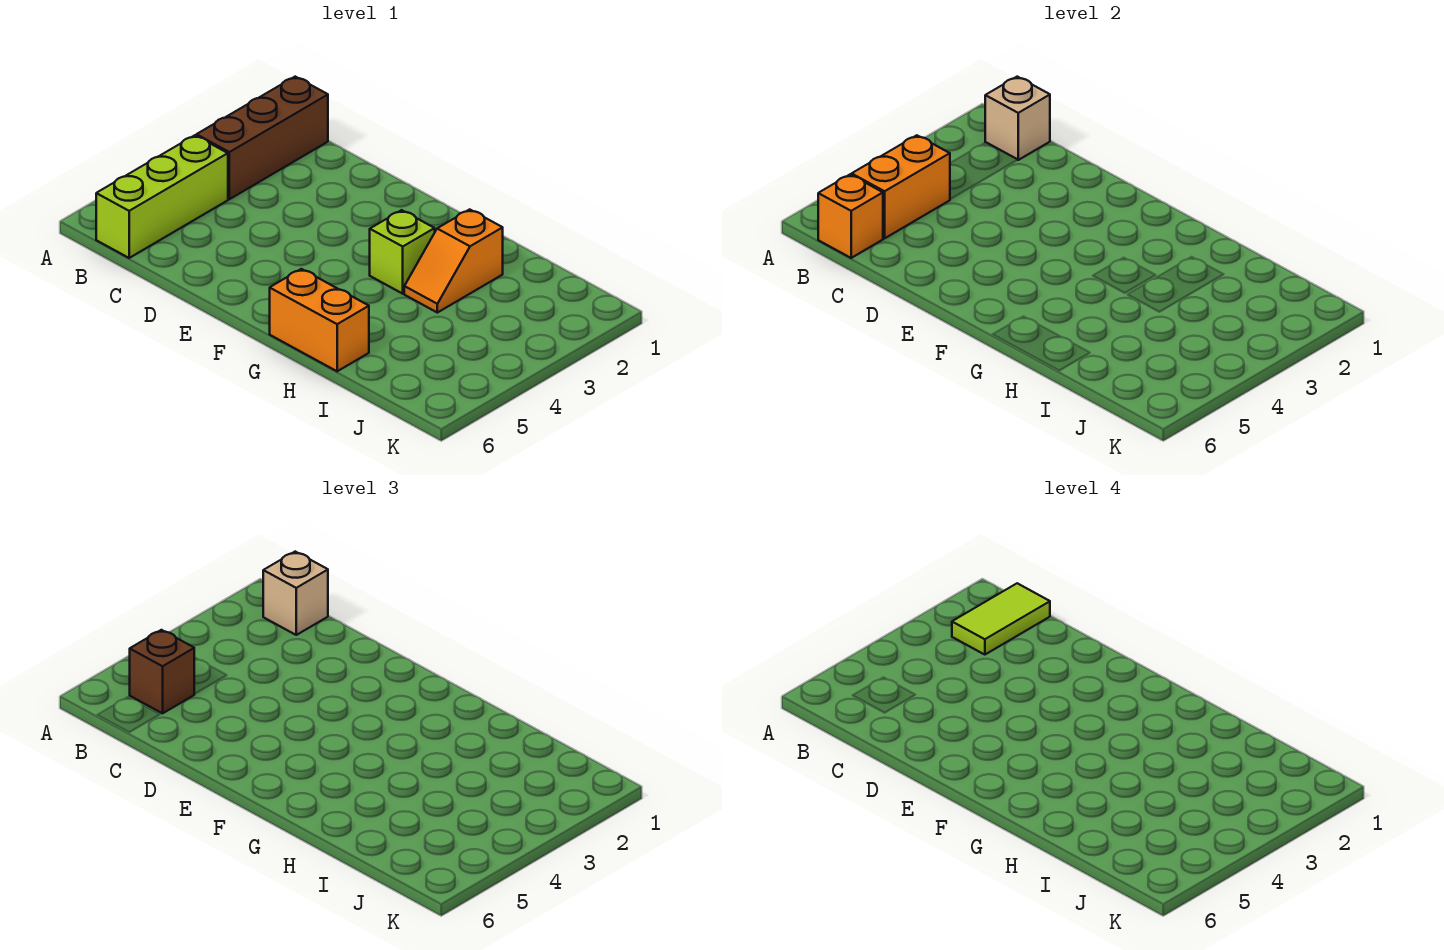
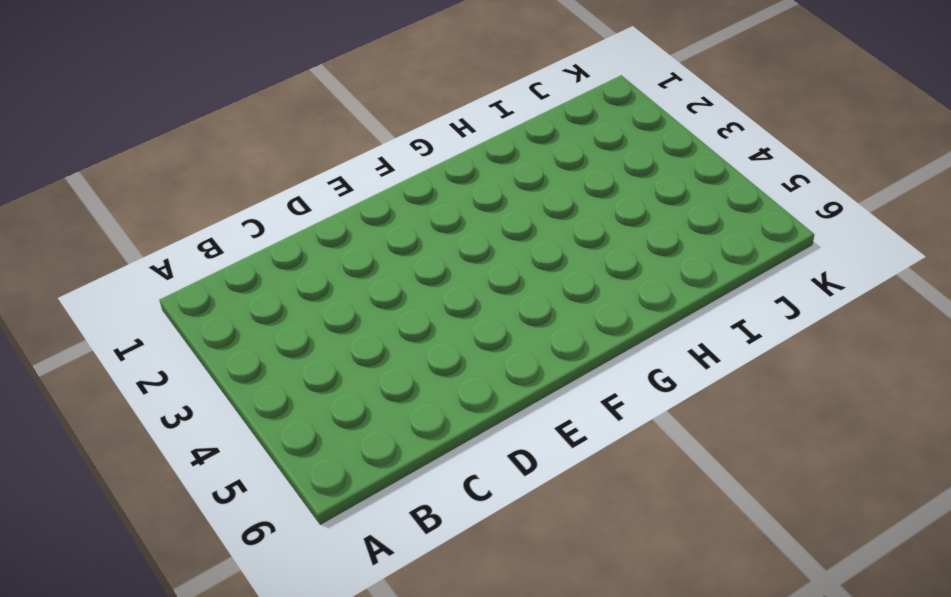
none -> brown brick B1:B3 level 1
none -> lime brick B4:B6 level 1

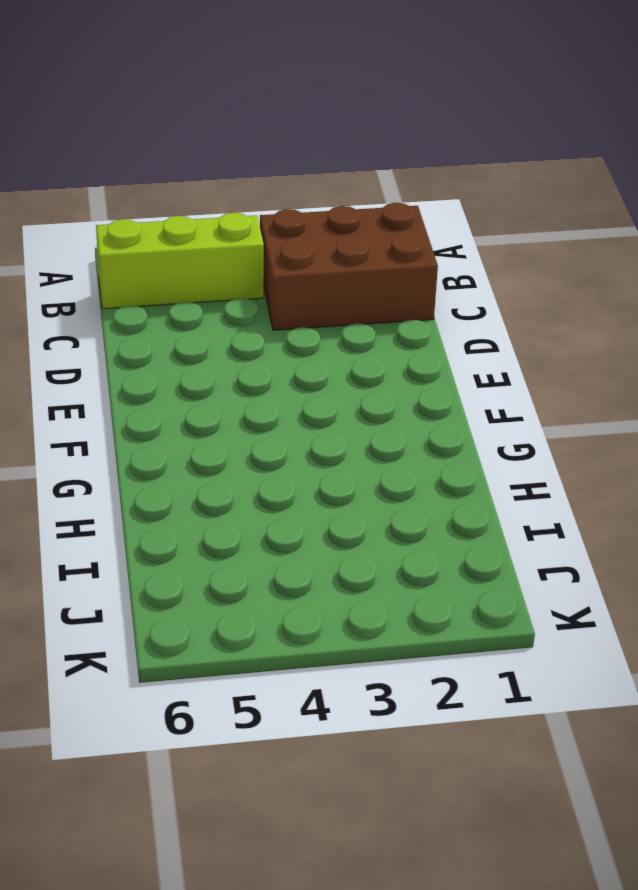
brown brick B1:C3 level 1 -> brown brick B1:B3 level 1
none -> lime brick G3 level 1
none -> orange brick G6:H6 level 1

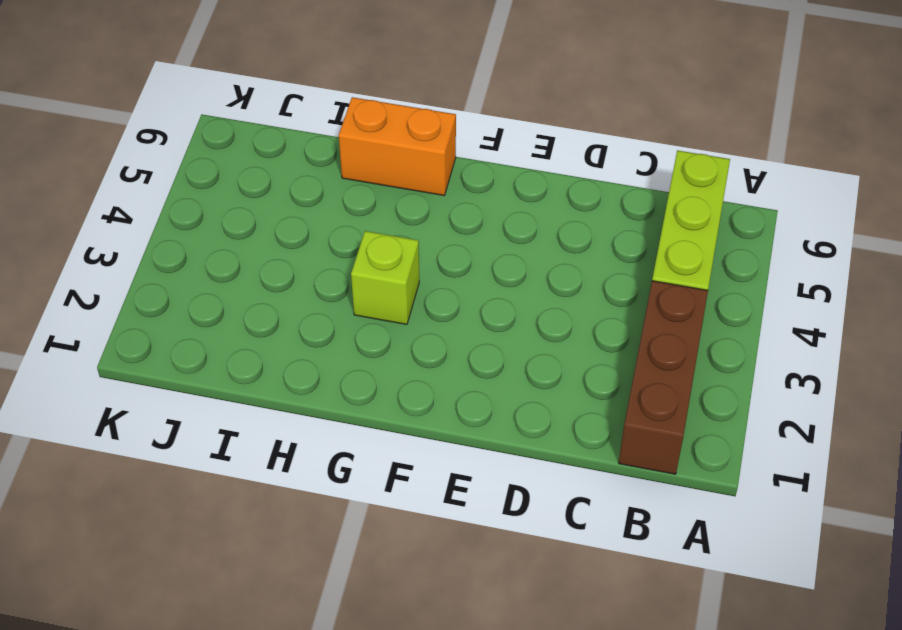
none -> orange slope H2:H3 level 1 top 2
none -> tan brick B1 level 2

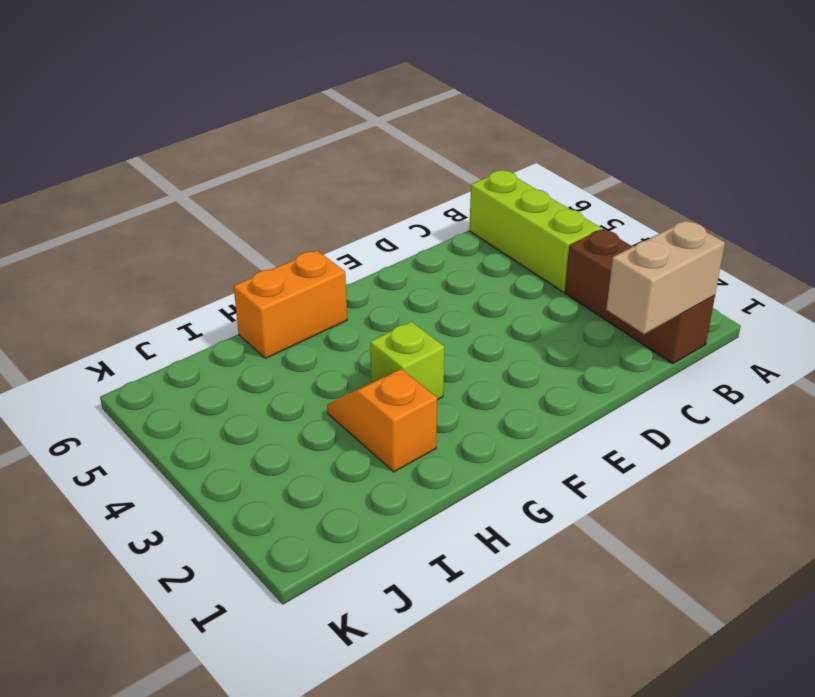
tan brick B1:C1 level 2 -> tan brick B1 level 2
none -> orange brick B4:B5 level 2
none -> orange brick B6 level 2

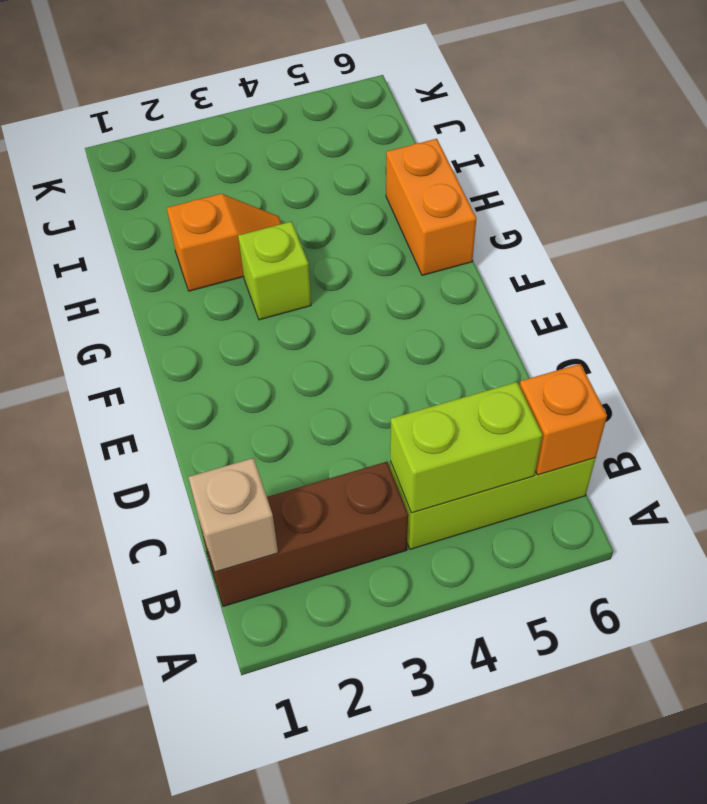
lime brick B4:B5 level 2 -> orange brick B4:B5 level 2
none -> tan brick B1 level 3
none -> brown brick B5 level 3

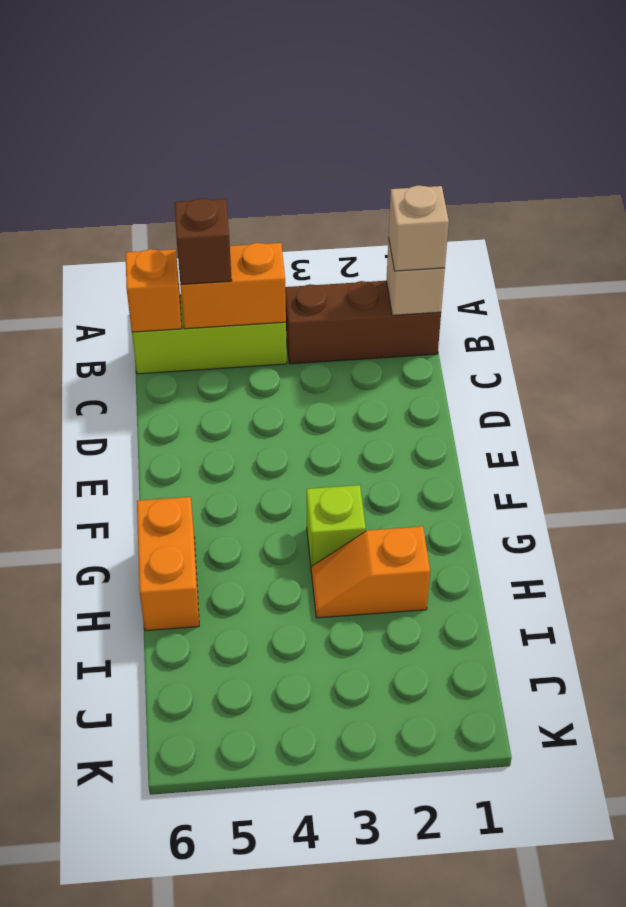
none -> lime tile B1:B2 level 4

